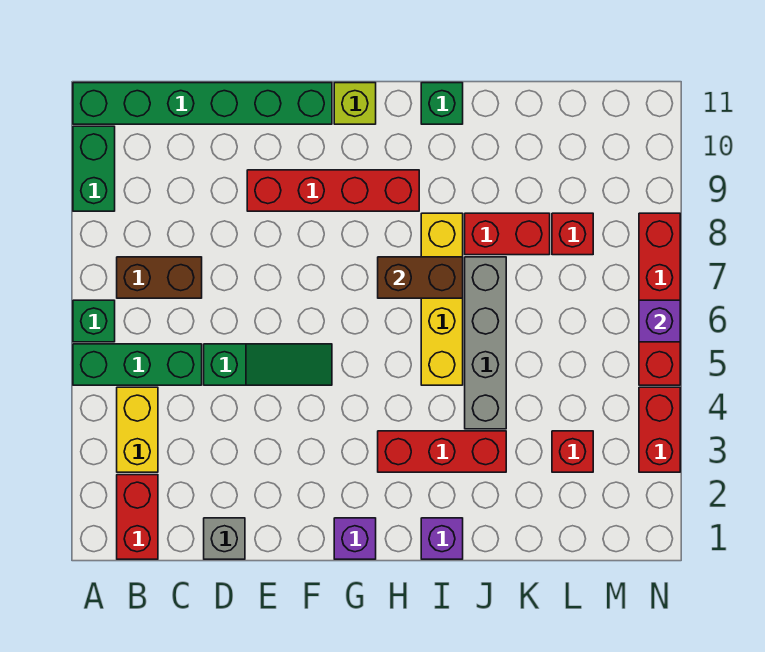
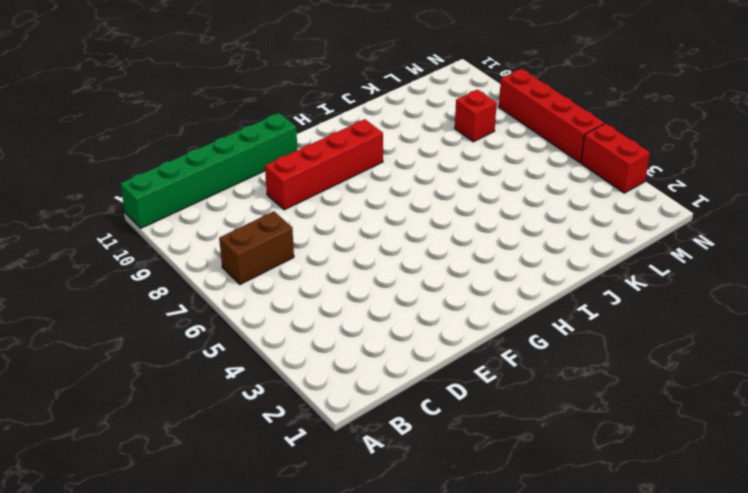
none -> green brick A5:C5 level 1
none -> green brick A6 level 1
none -> green brick A9:A10 level 1

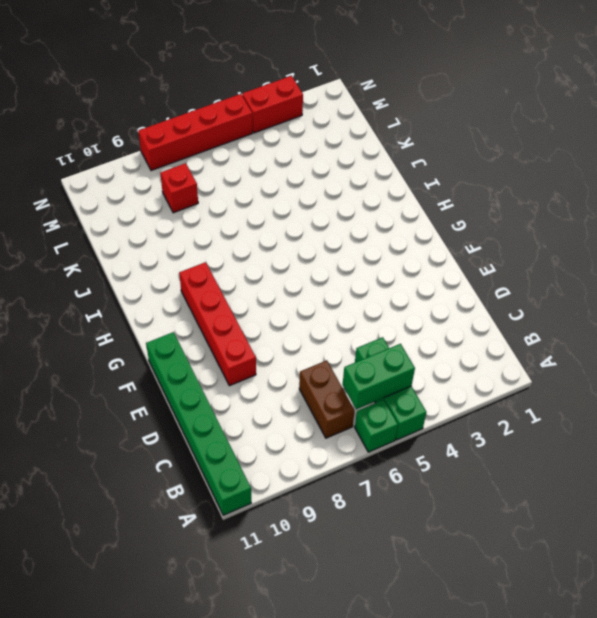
green brick B5:B6 level 2 -> green brick A9:A10 level 1
none -> red brick B1:B2 level 1
none -> yellow brick B3:B4 level 1
none -> grey brick D1 level 1

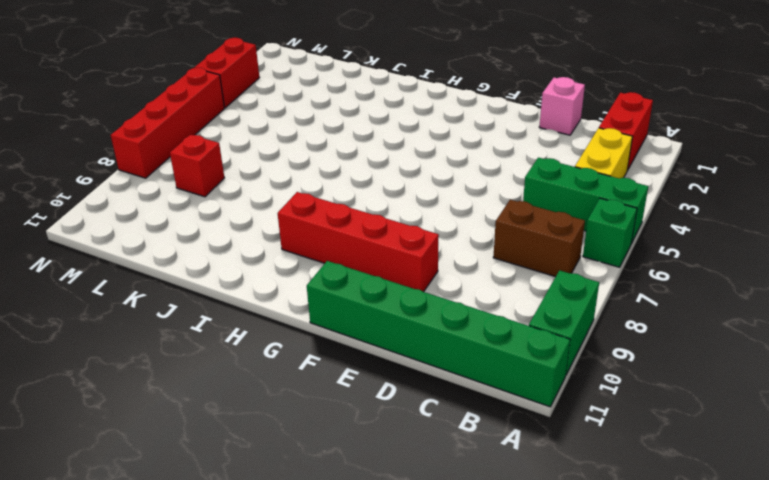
pink brick D1 level 1 -> grey brick D1 level 1
none -> green slope D5:F5 level 1 top D
none -> purple brick G1 level 1
none -> lime brick G11 level 1

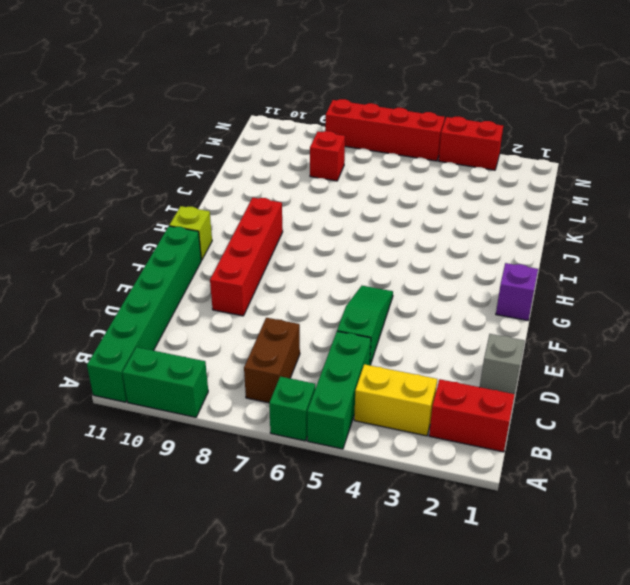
none -> red brick H3:J3 level 1
none -> purple brick I1 level 1
none -> yellow brick I5:I8 level 1

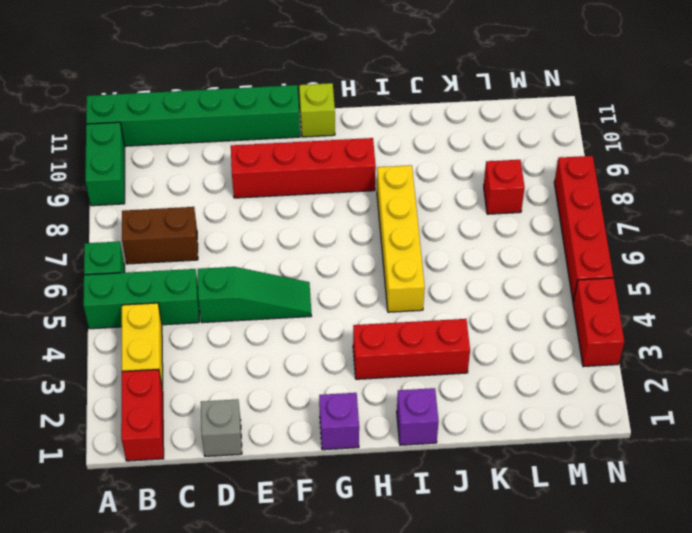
none -> green brick I11 level 1
none -> grey brick J4:J7 level 1
none -> red brick J8:K8 level 1

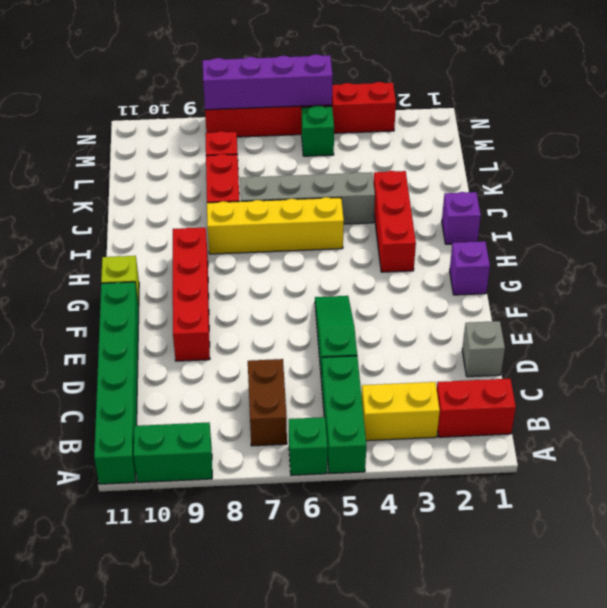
green brick M5 level 1 -> green brick I11 level 1
purple brick N5:N8 level 2 -> purple brick N6 level 2
none -> red brick L3 level 1
none -> brown brick H7:I7 level 2

